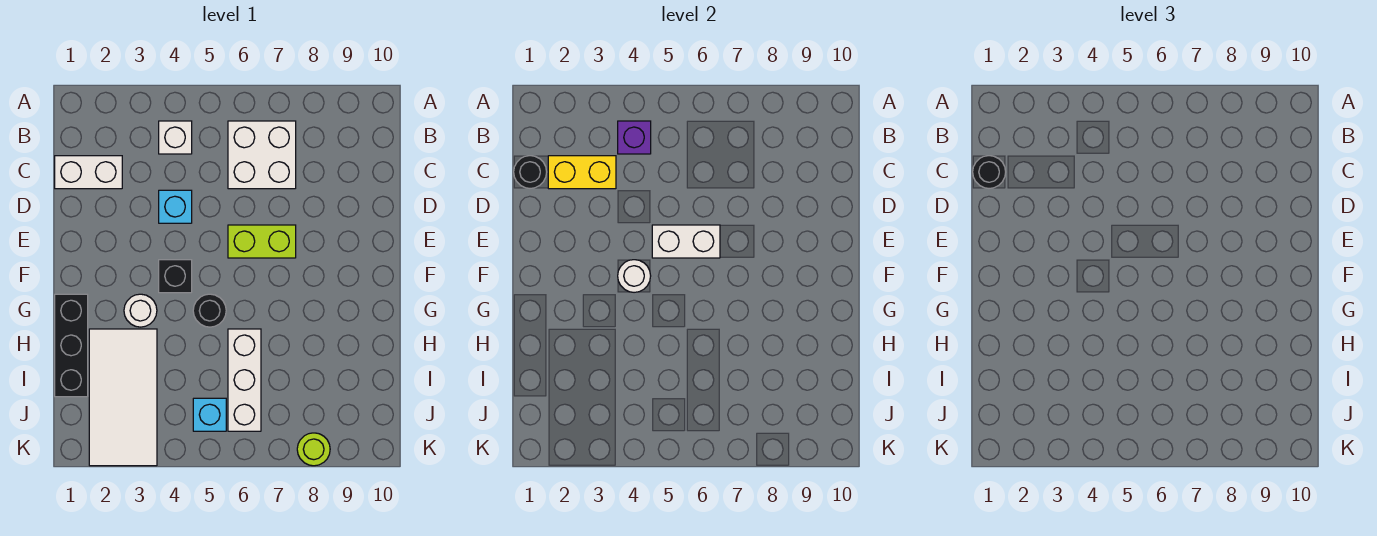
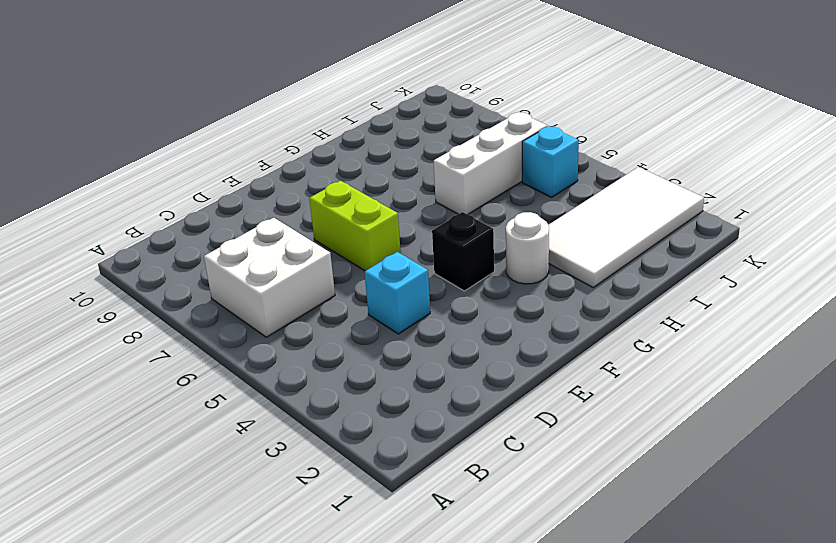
none -> white brick B4 level 1
none -> white brick C1:C2 level 1
none -> black brick G1:I1 level 1

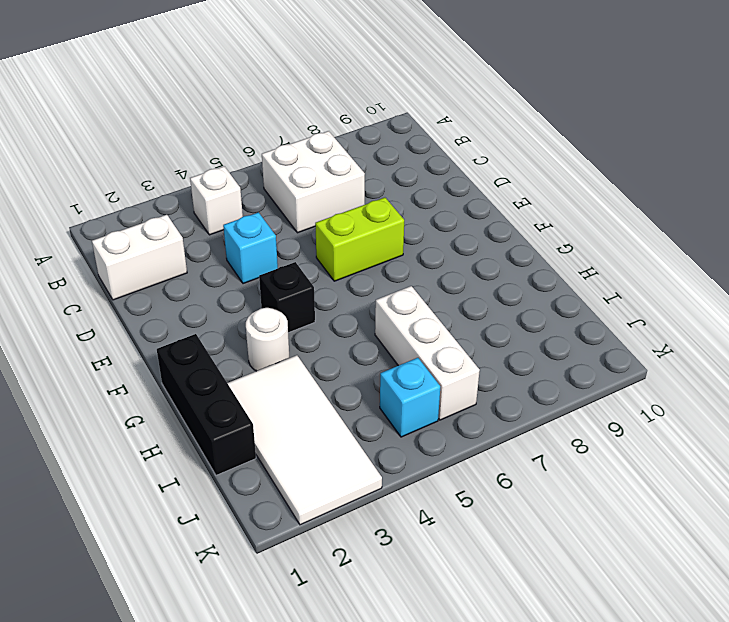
none -> black round brick G5 level 1
none -> lime round brick K8 level 1
none -> purple brick B4 level 2

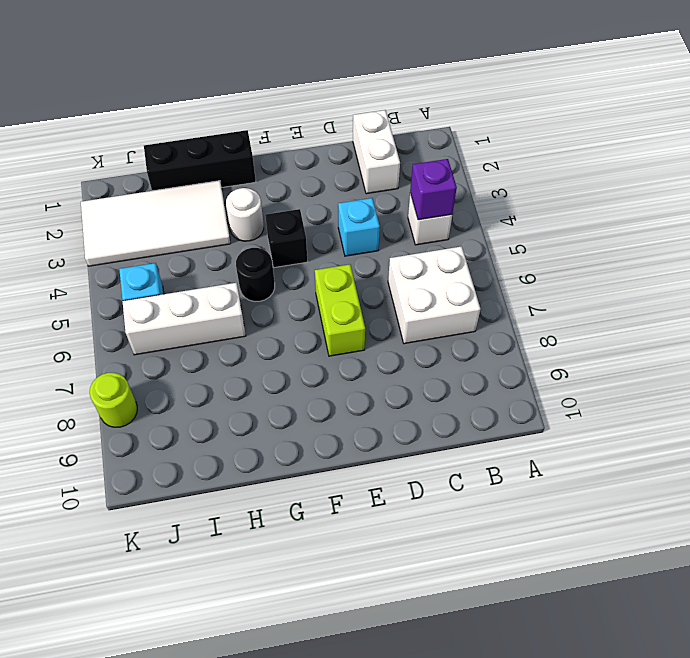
none -> black round brick C1 level 2
none -> yellow brick C2:C3 level 2
none -> white brick E5:E6 level 2

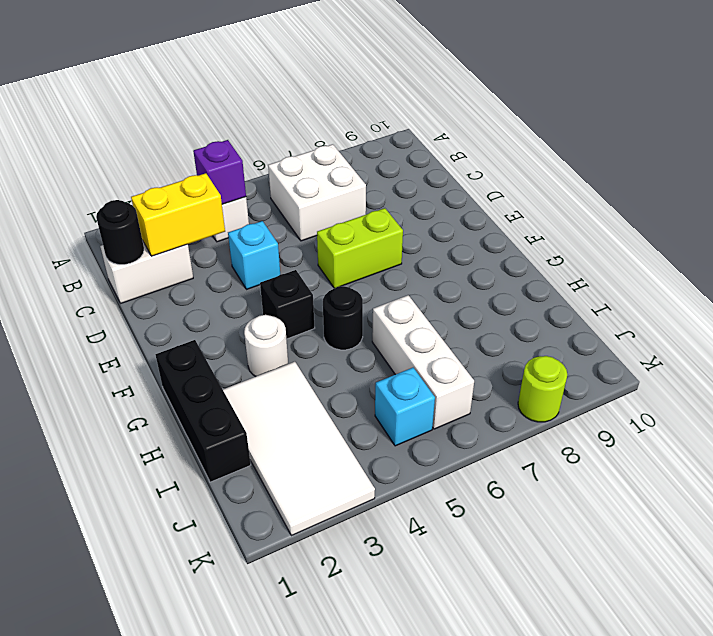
none -> white brick E5:E6 level 2
none -> white round brick F4 level 2
none -> black round brick C1 level 3

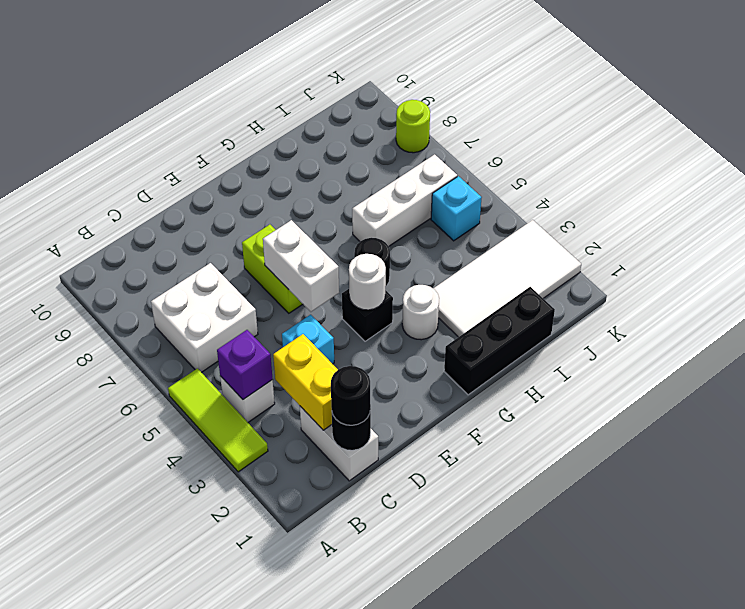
lime tile A3:A5 level 1 -> none

